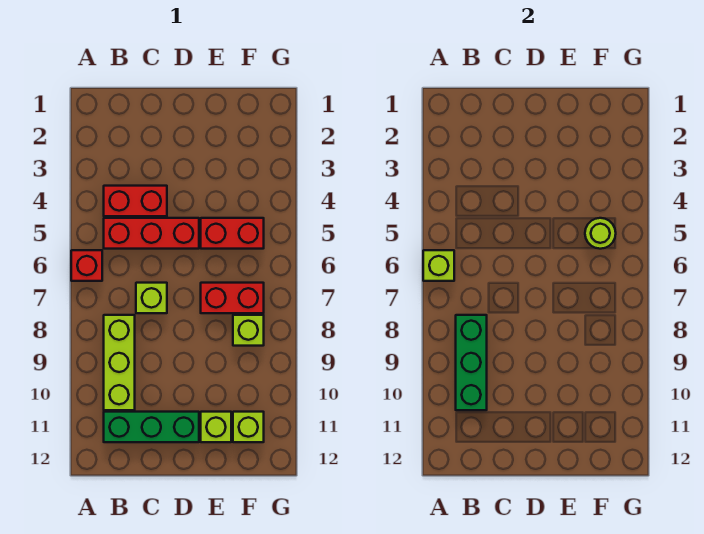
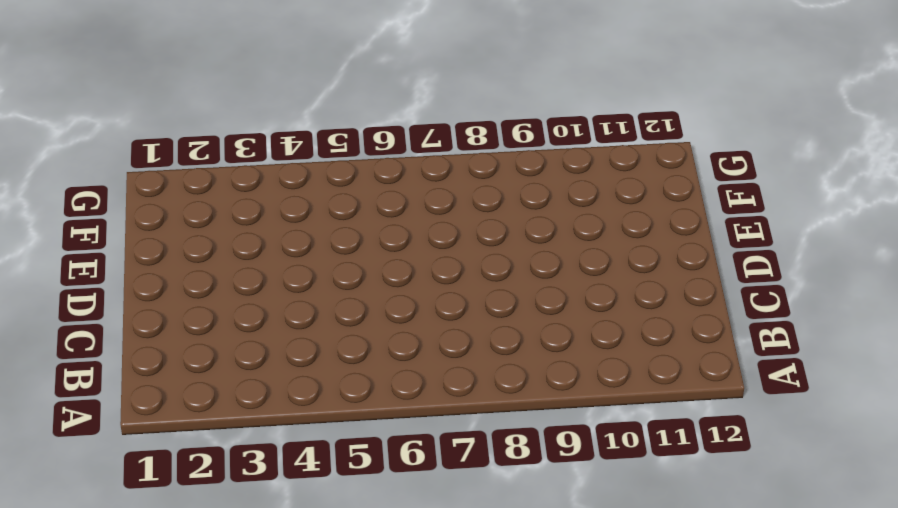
none -> red brick A6 level 1
none -> red brick B4:C4 level 1
none -> red brick B5:D5 level 1

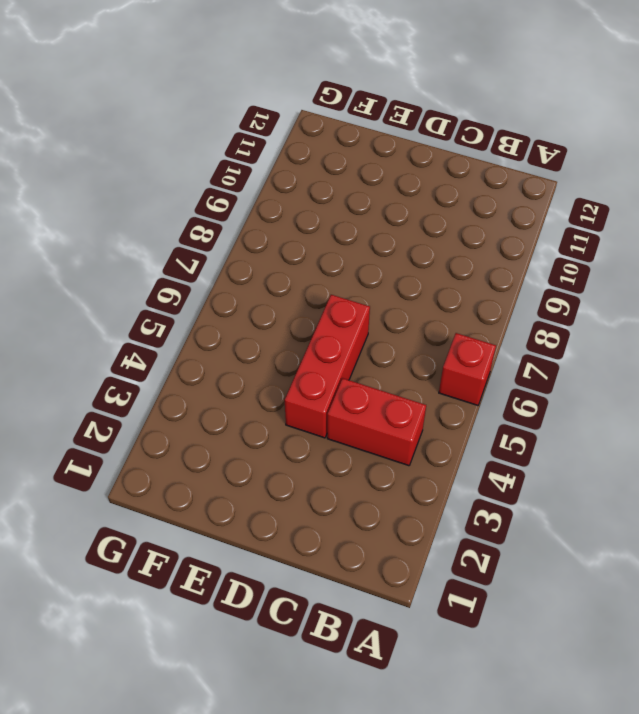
red brick D4:D6 level 1 -> red brick B5:D5 level 1
none -> lime brick B8:B10 level 1
none -> green brick B11:D11 level 1
none -> lime brick C7 level 1

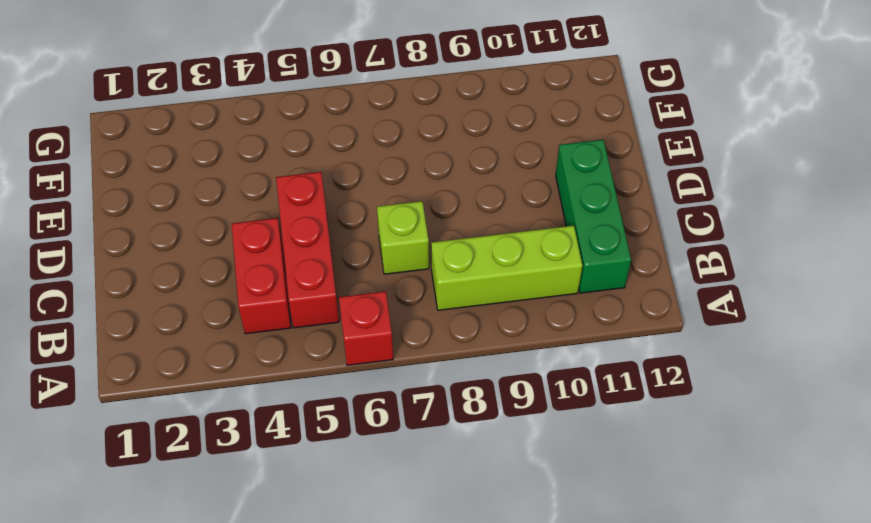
none -> red brick E5:F5 level 1
none -> red brick E7:F7 level 1
none -> lime brick E11 level 1

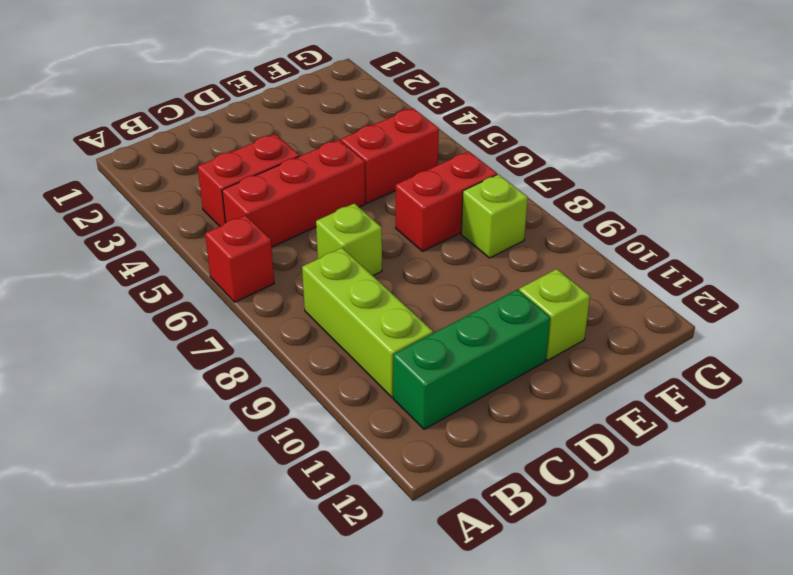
none -> lime brick F11 level 1
none -> lime brick A6 level 2
none -> green brick B8:B10 level 2

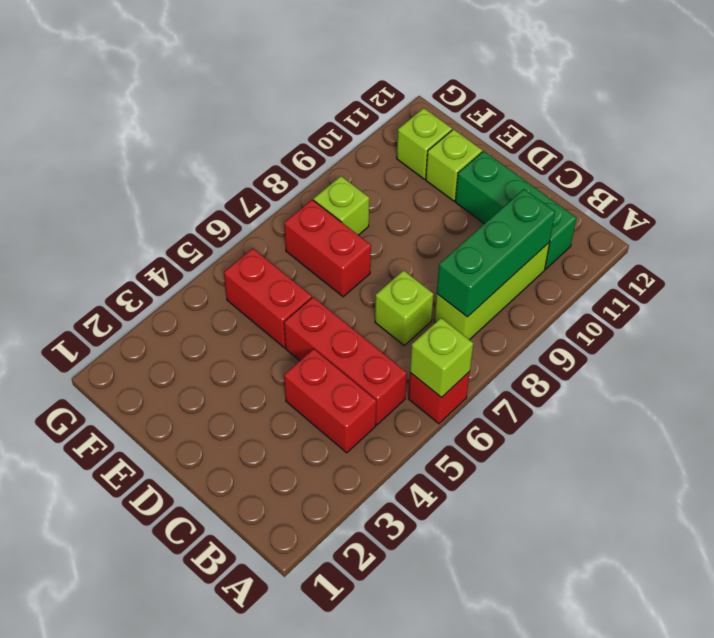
none -> lime round brick F5 level 2

